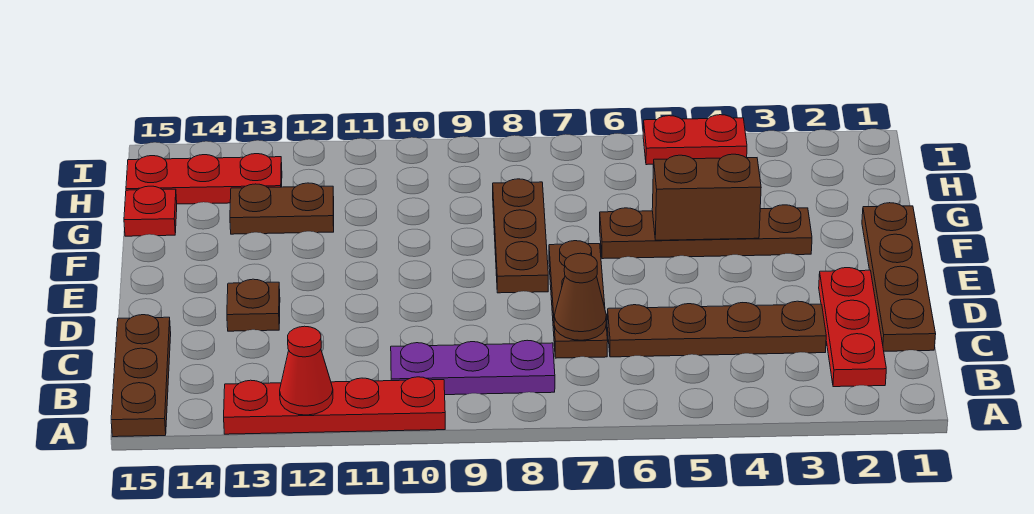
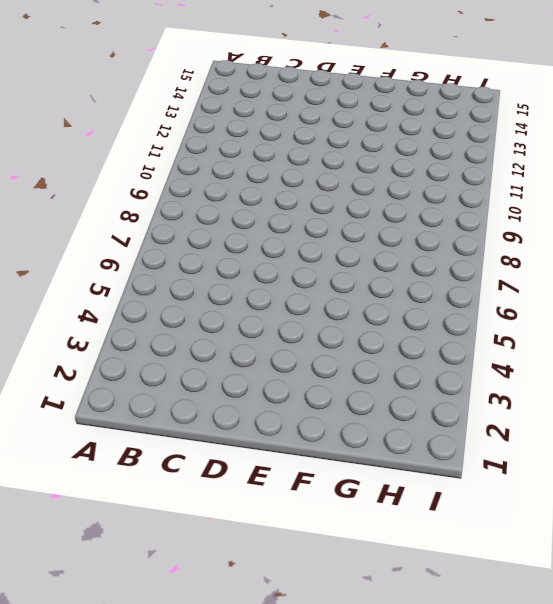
none -> red plate A10:A13 level 1
none -> brown plate A15:C15 level 1
none -> red plate B2:D2 level 1

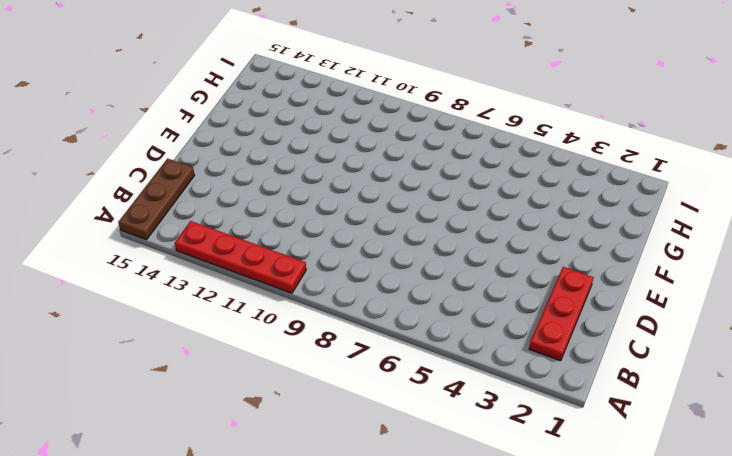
none -> purple plate B8:B10 level 1
none -> brown plate C1:F1 level 1
none -> brown plate C3:C6 level 1

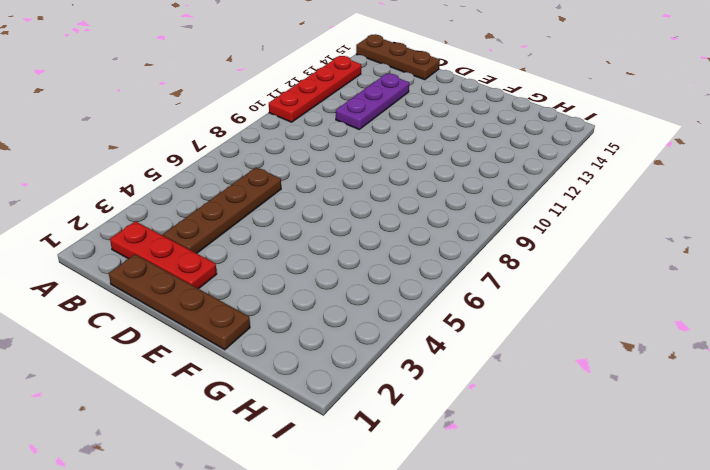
purple plate C11:C13 level 1 -> purple plate B8:B10 level 1
none -> brown plate C7:E7 level 1
none -> brown plate D13 level 1
none -> brown plate E8:G8 level 1

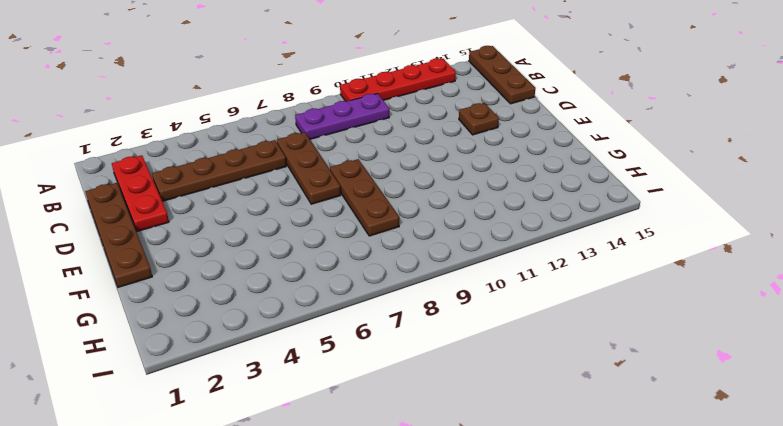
none -> brown plate F3:F6 level 1
none -> brown plate G12:G13 level 1
none -> red plate G15 level 1

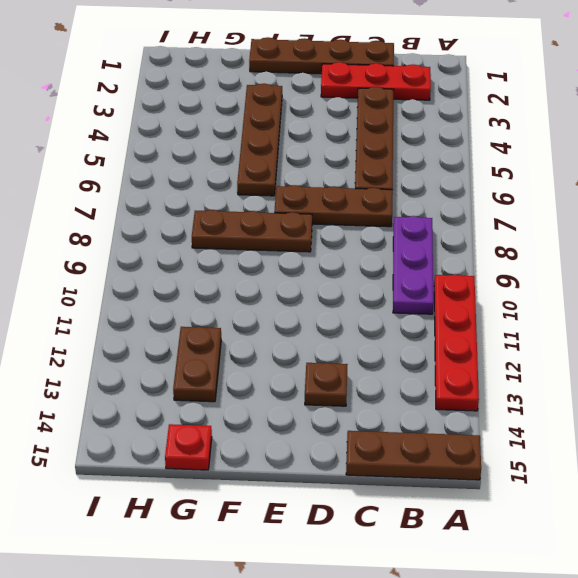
none -> red plate H13:H15 level 1
none -> red plate I4:I5 level 1
none -> red cone A12 level 2

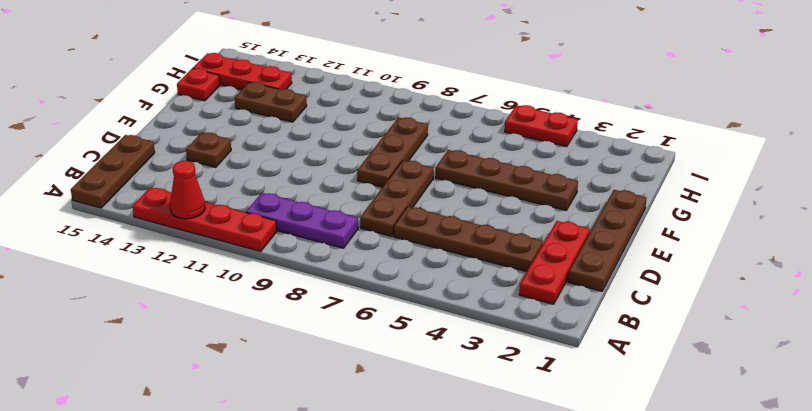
none -> brown cone C7 level 2
none -> brown brick F4:F5 level 2

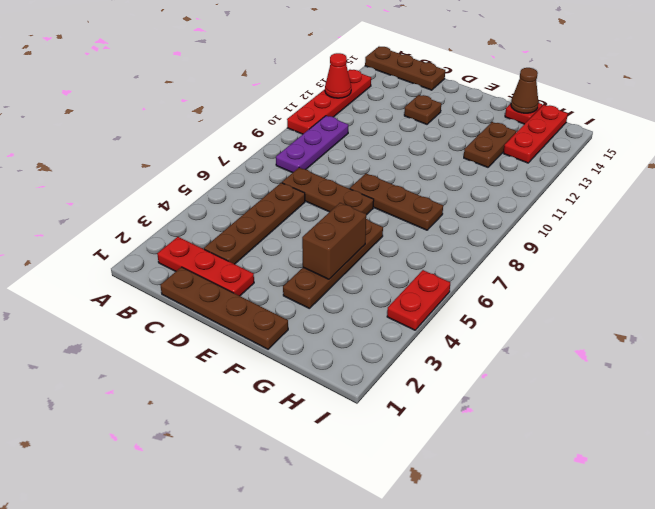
brown cone G15 level 2 -> brown cone C7 level 2

